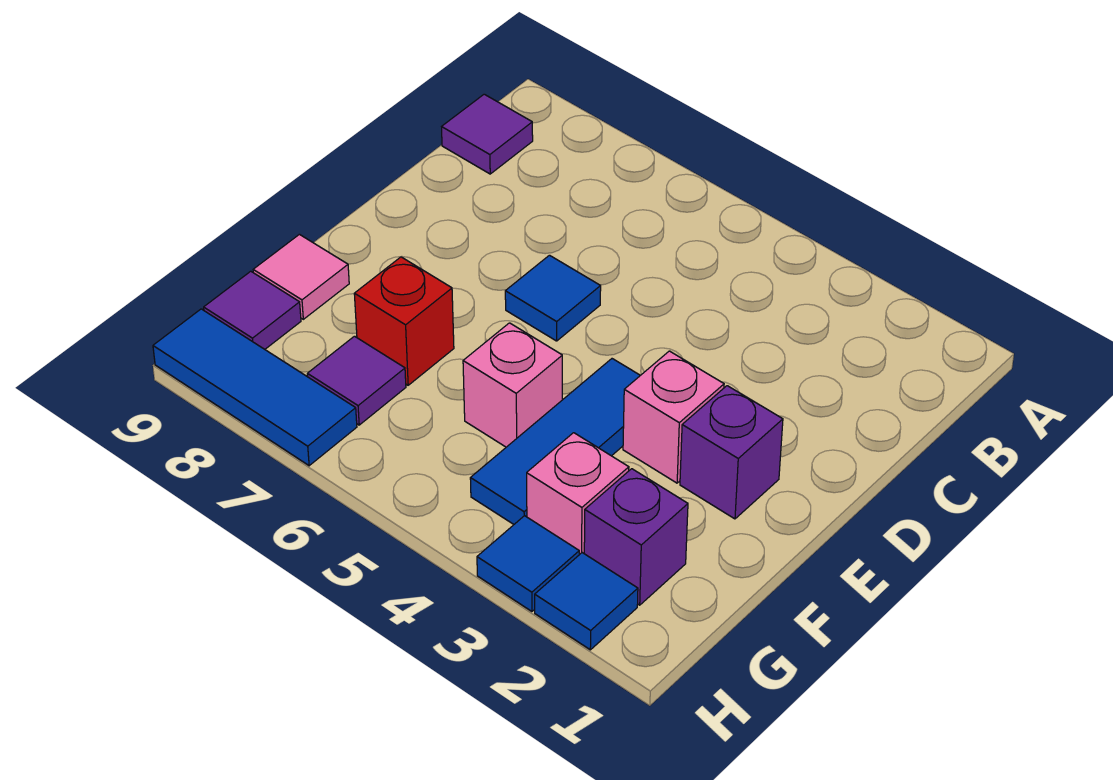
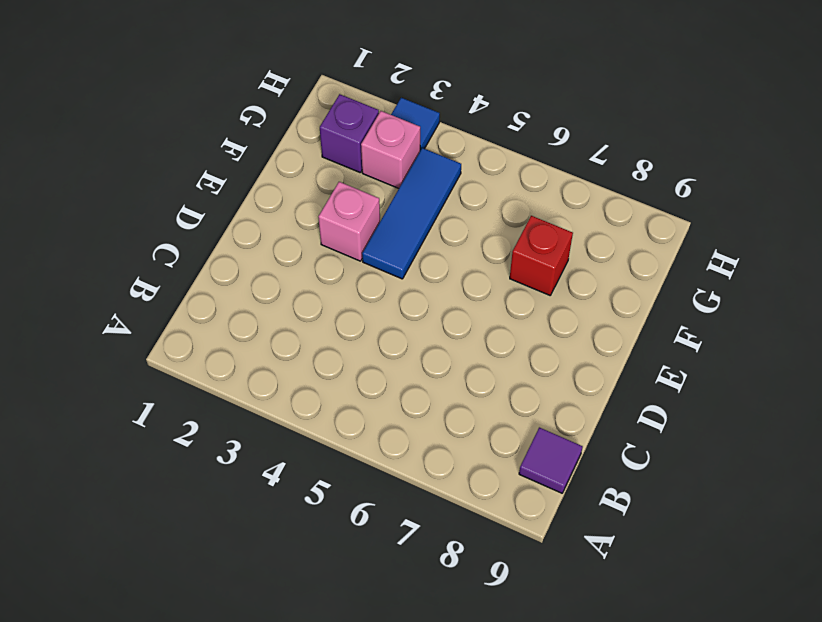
none -> blue tile D6 level 1
none -> purple brick E2 level 1
none -> pink brick F5 level 1

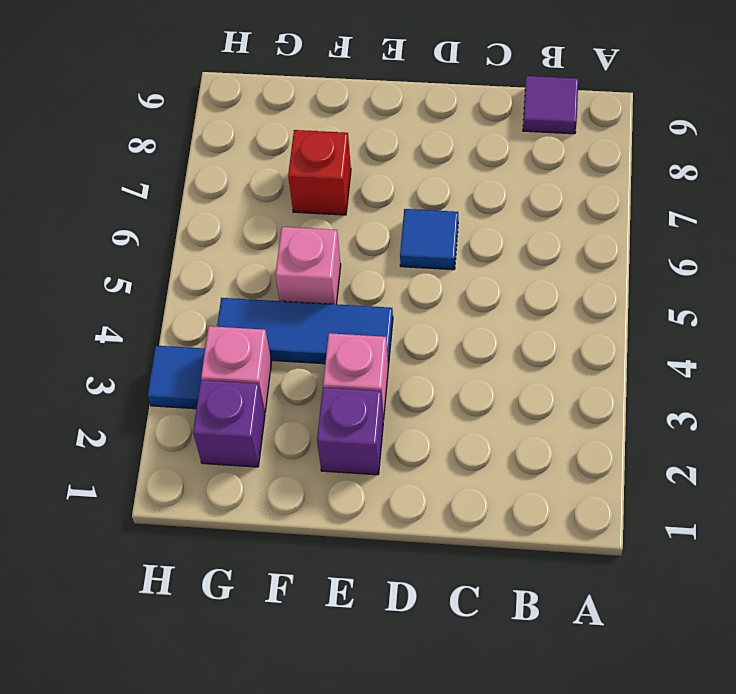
none -> pink tile F9 level 1
none -> purple tile G7 level 1
none -> purple tile G9 level 1

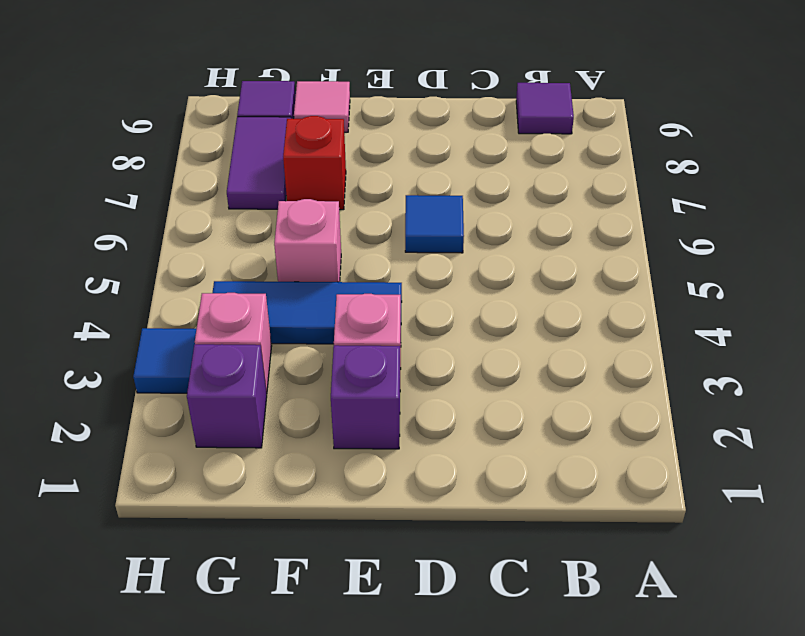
purple tile G7:G8 level 1 -> purple tile G7 level 1
none -> blue tile H2 level 1
none -> blue tile H7:H9 level 1

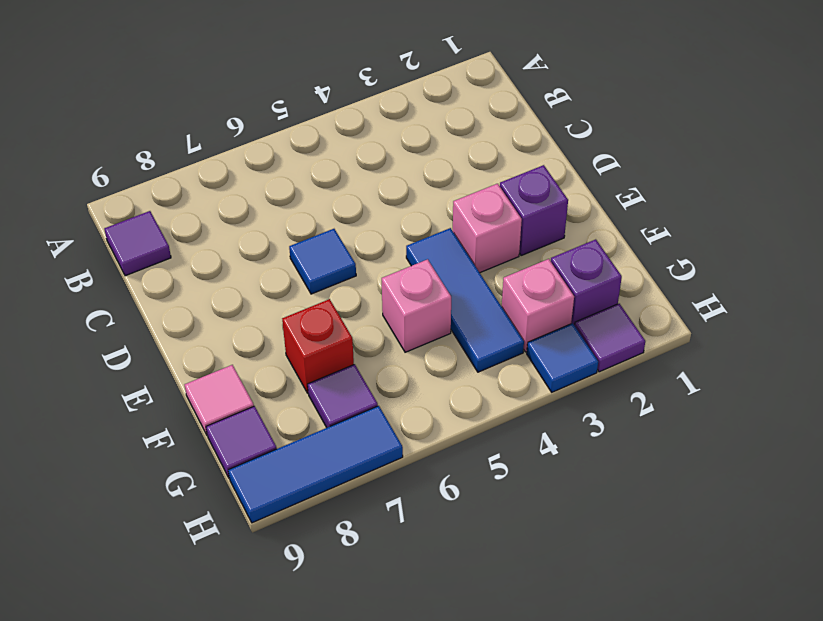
purple tile H2 level 1 -> blue tile H2 level 1

